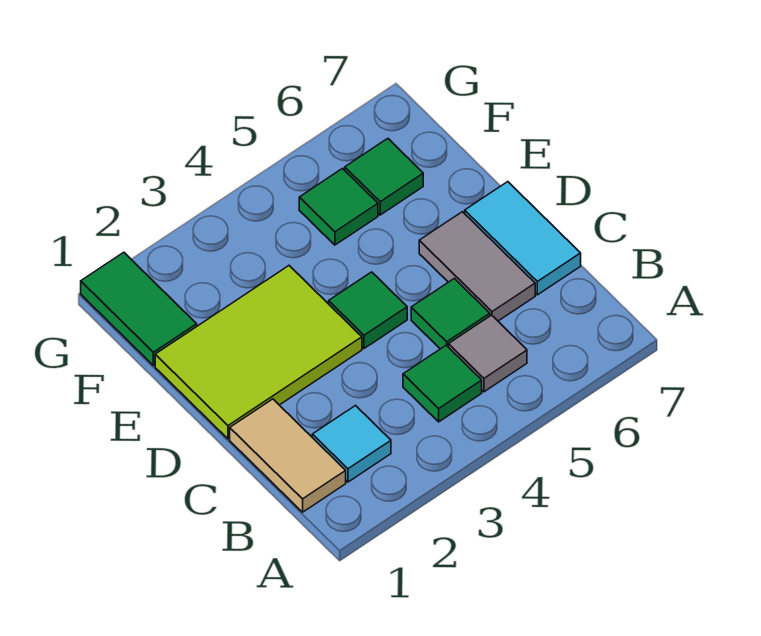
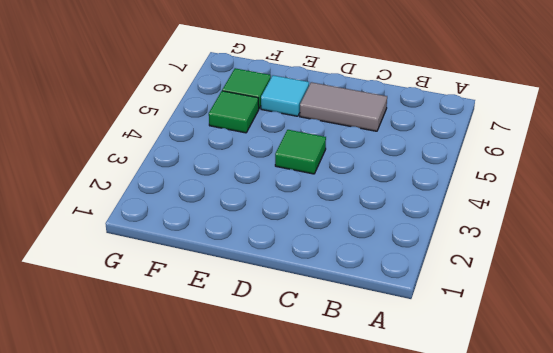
cyan tile E6 level 1 -> cyan tile B2 level 1
none -> tan tile B1:C1 level 1
none -> green tile B4 level 1
none -> grey tile B5 level 1

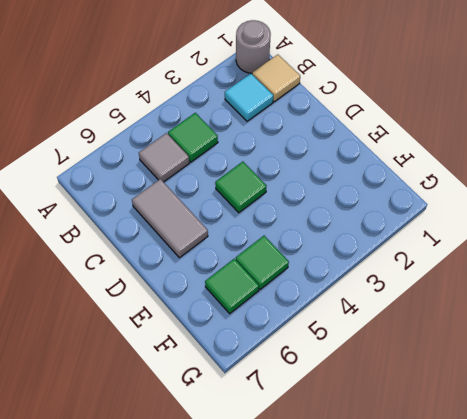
grey round brick A1 level 1 -> none
tan tile B1 level 1 -> tan tile B1:C1 level 1
none -> green tile C5 level 1
none -> cyan tile C7:D7 level 1
none -> lime tile D1:E3 level 1

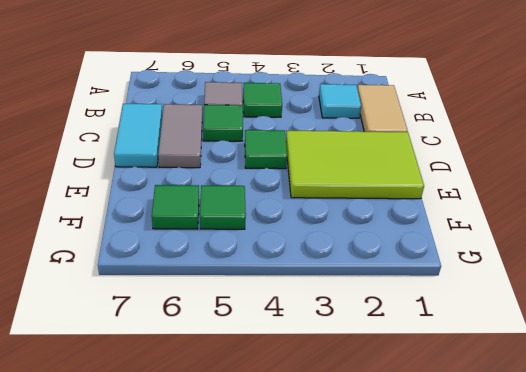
none -> green tile F1:G1 level 1

